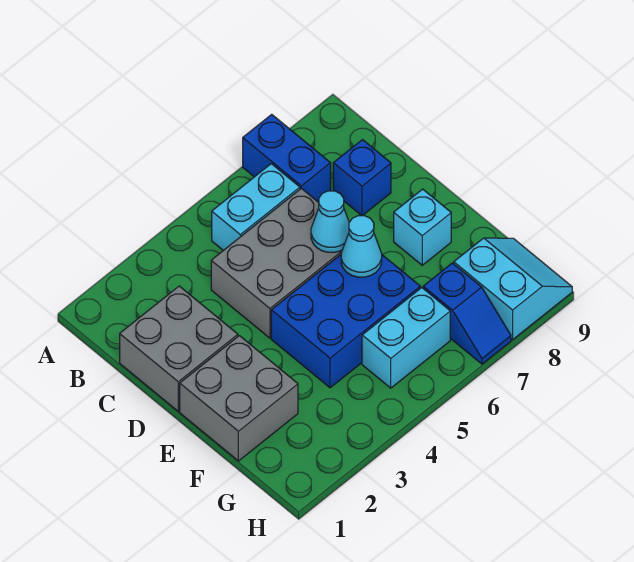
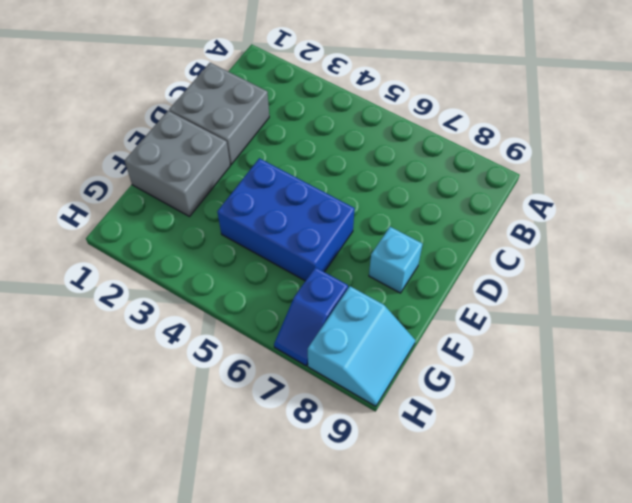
none -> blue brick A7:B7 level 1
none -> cyan brick B5:B6 level 1
none -> grey brick C4:D6 level 1

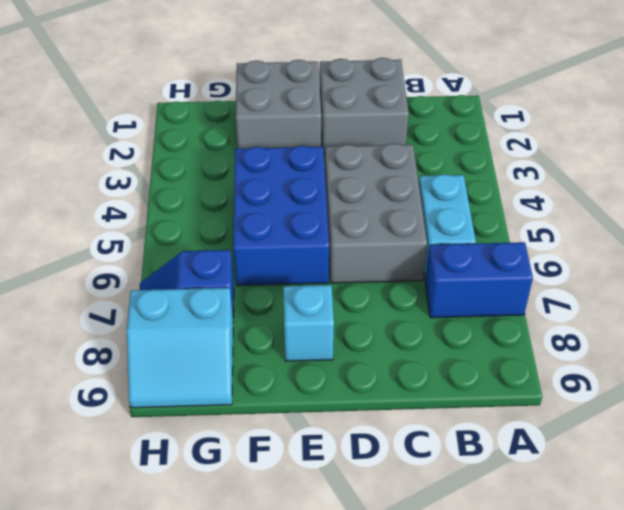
none -> blue brick C8 level 1
none -> cyan brick G5:G6 level 1
none -> cyan cone D6 level 2

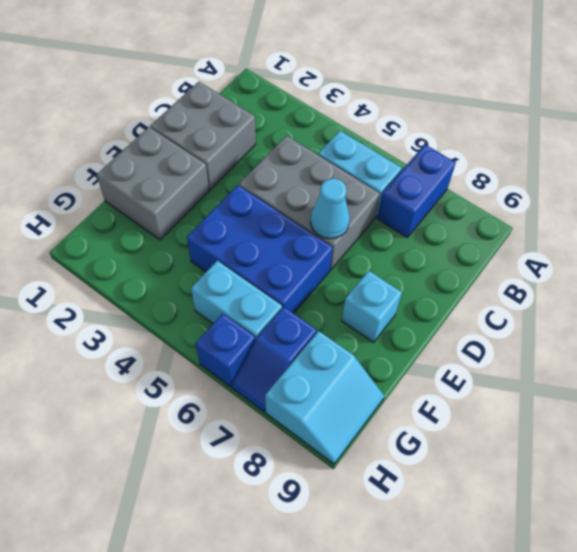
blue brick H6 level 1 -> blue brick C8 level 1
none -> cyan cone E6 level 2

